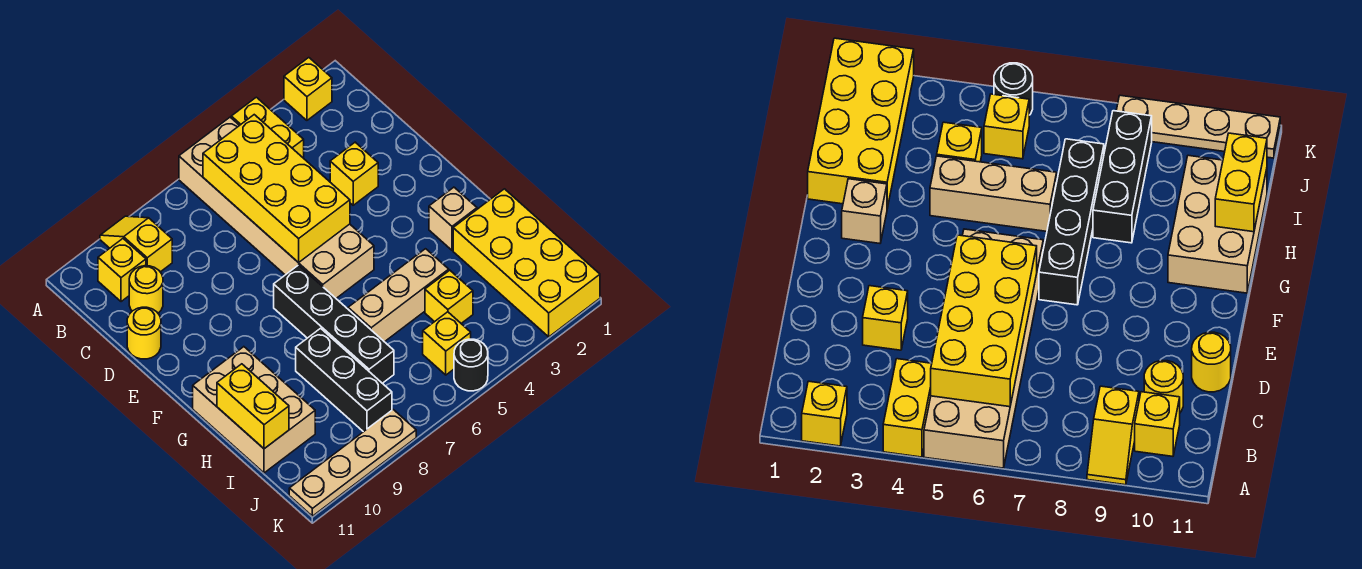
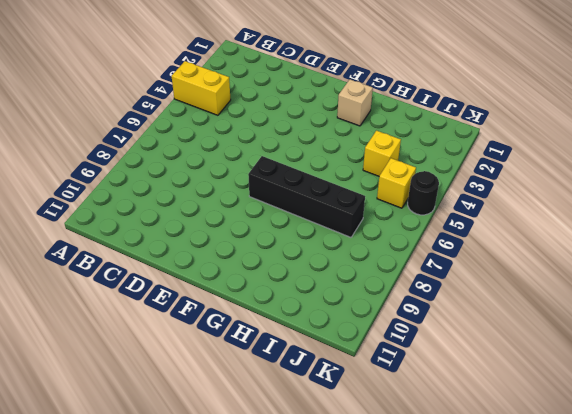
none -> yellow brick A2 level 1
none -> tan brick A5:F6 level 1
none -> yellow slope A9:B9 level 1 top B

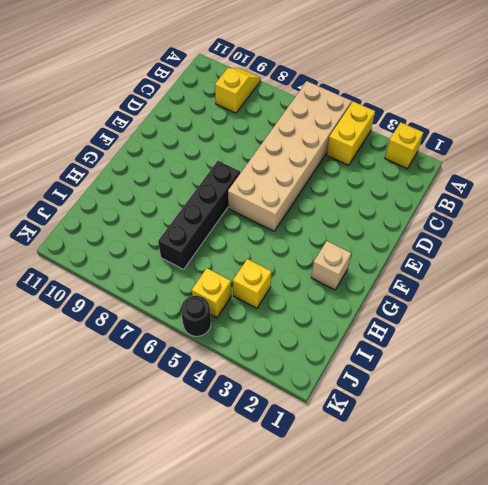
none -> yellow brick B10 level 1
none -> yellow round brick C10 level 1
none -> yellow brick D3 level 1

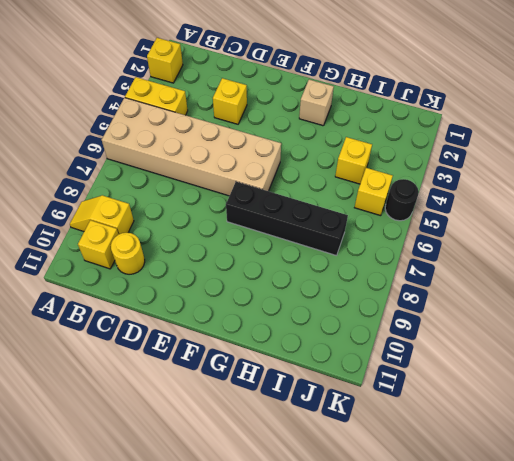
none -> yellow round brick D11 level 1
none -> tan brick G10:I11 level 1
none -> yellow brick H1:K2 level 1

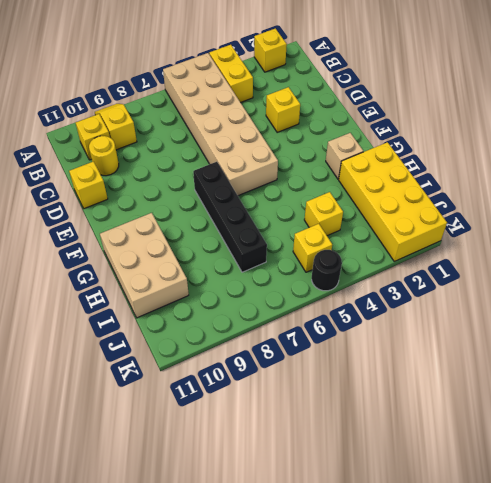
yellow brick D11 level 1 -> yellow round brick D11 level 1
none -> tan brick H4:H6 level 1
none -> black brick H8:J8 level 1
none -> tan plate K8:K11 level 1

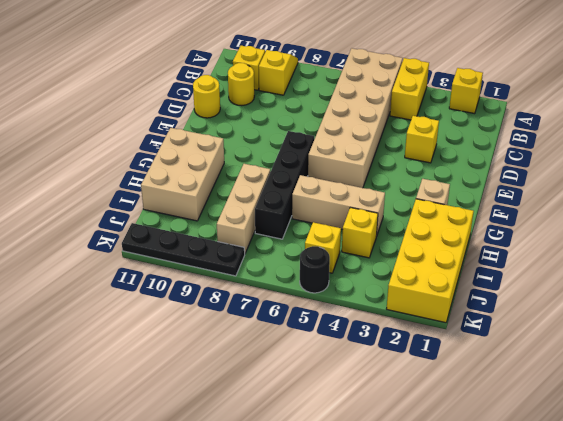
tan brick H8:J8 level 1 -> black brick H8:J8 level 1
black plate K8:K11 level 1 -> tan plate K8:K11 level 1
none -> yellow brick B5:E6 level 2
none -> yellow brick H11:I11 level 2

